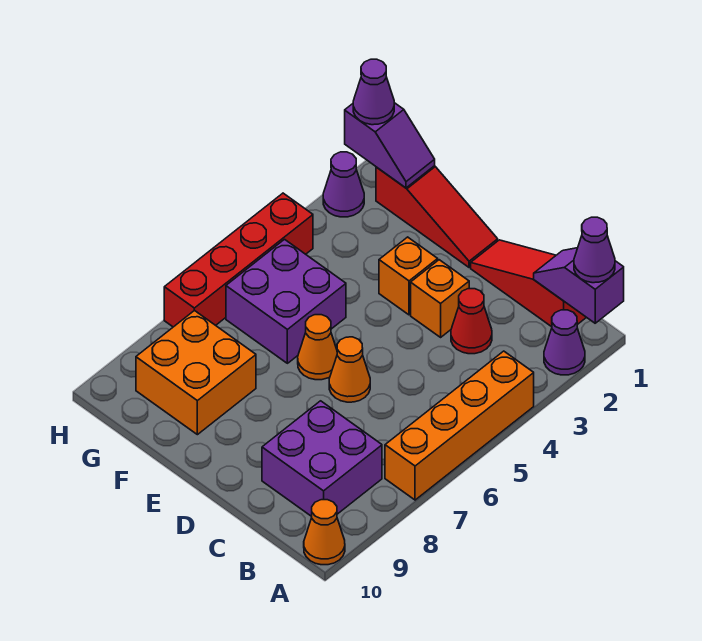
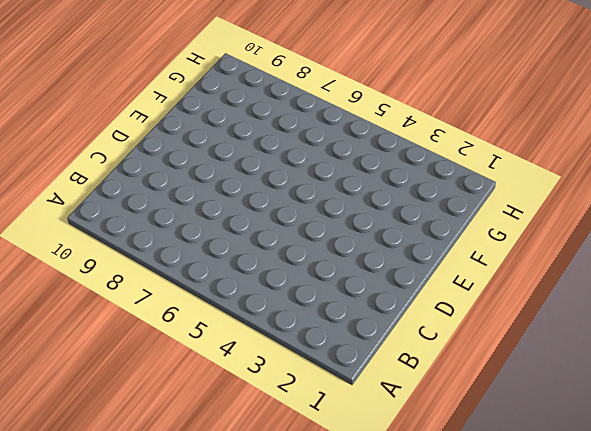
none -> purple cone A2 level 1
none -> orange brick A4:A7 level 1
none -> orange cone A10 level 1

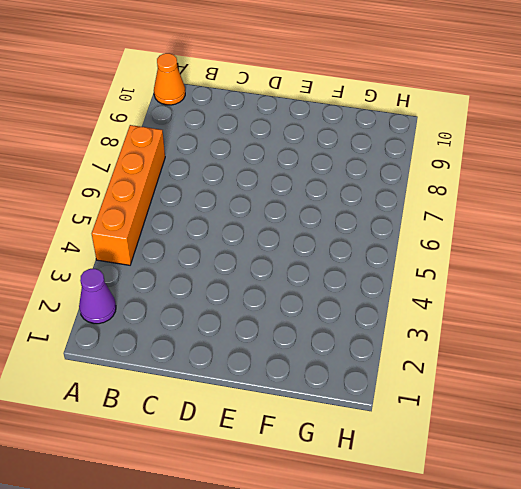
none -> red slope B1:D1 level 1 top B
none -> purple brick B8:C9 level 1
none -> red cone C3 level 1

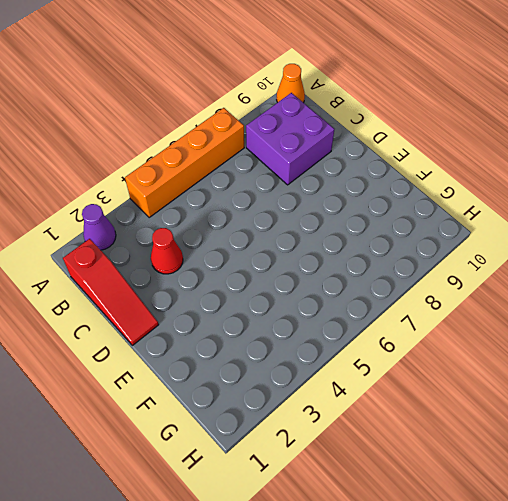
none -> orange brick D3 level 1
none -> orange cone D6 level 1
none -> red slope E1:G1 level 1 top G

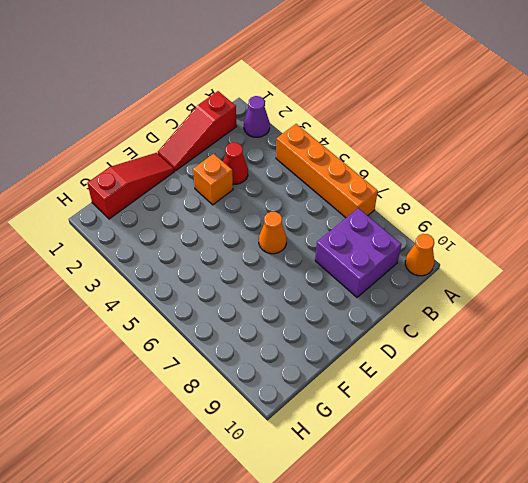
none -> orange brick E3 level 1
none -> orange cone E6 level 1
none -> purple brick F5:G6 level 1

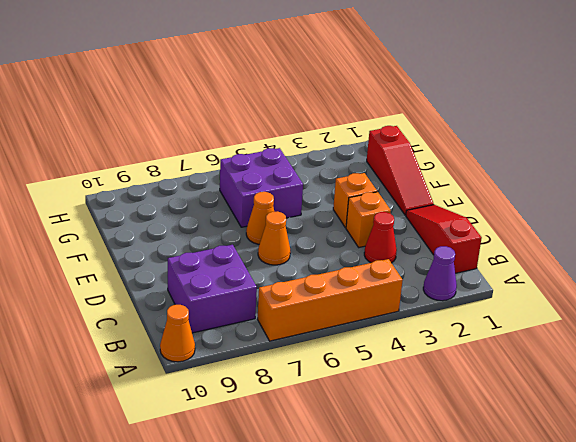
none -> orange brick F8:G9 level 1
none -> purple cone H2 level 1
none -> red brick H4:H7 level 1

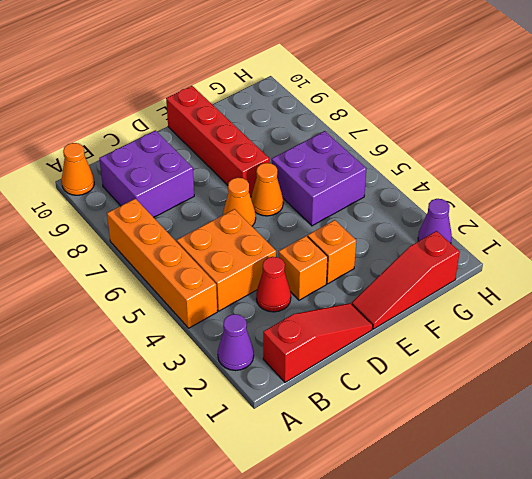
orange brick B4:C5 level 1 -> orange brick F8:G9 level 1
red brick E7:E10 level 1 -> red brick H4:H7 level 1
none -> purple slope A1:B1 level 2 top A
none -> purple slope G1:H1 level 2 top H
none -> purple cone A1 level 3

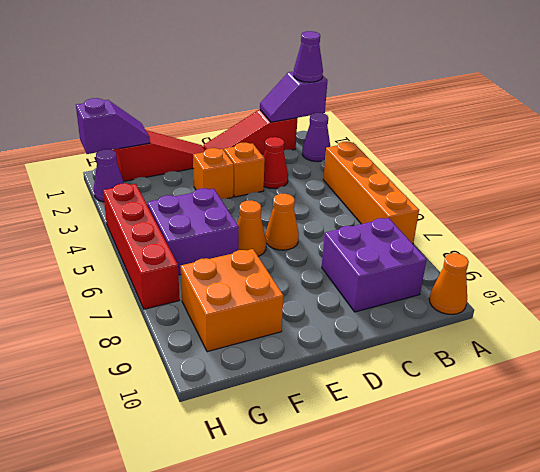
none -> purple cone H1 level 3

